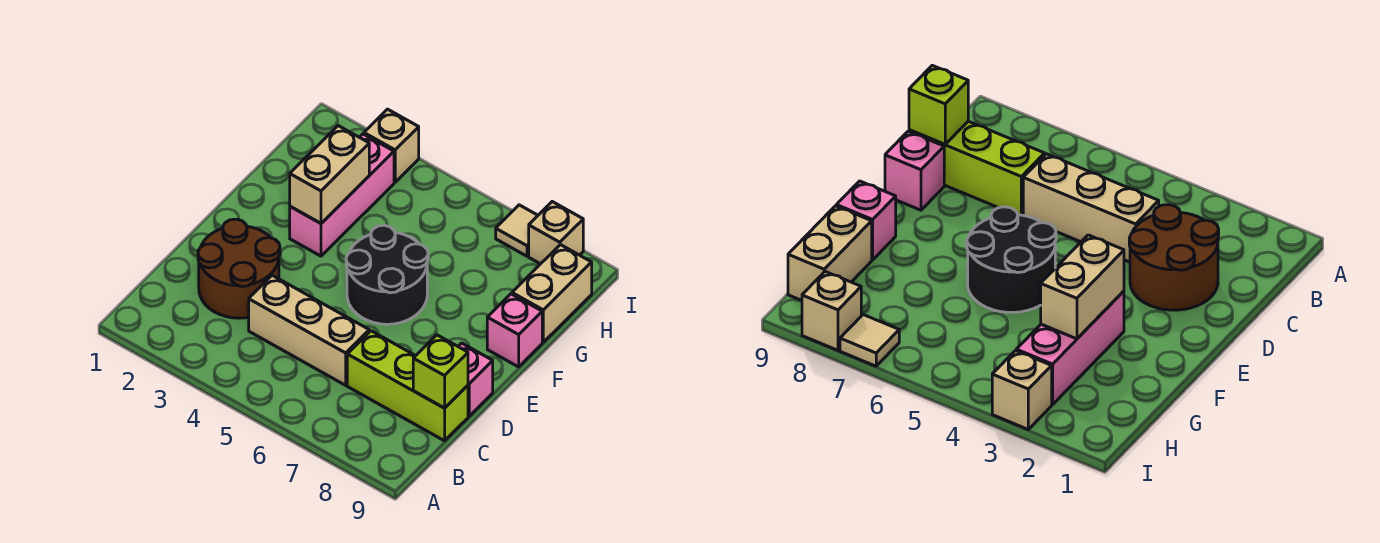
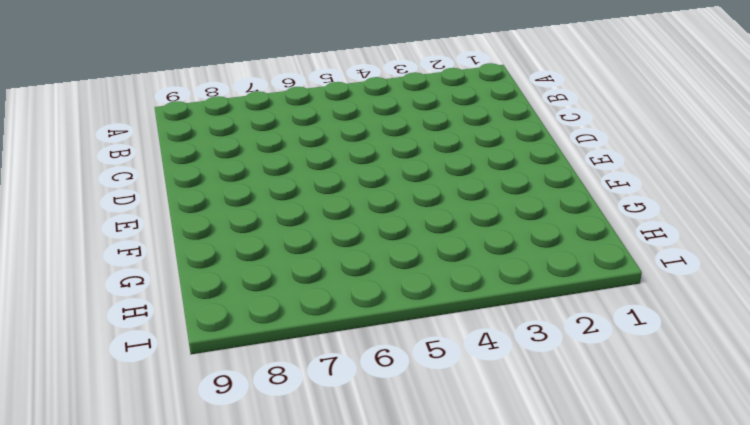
none -> brown round brick C2:D3 level 1
none -> tan brick C4:C6 level 1
none -> lime brick C7:C9 level 1

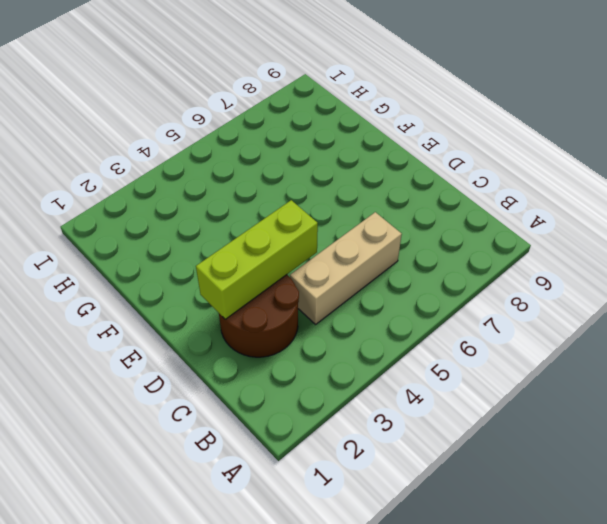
lime brick D2:D4 level 2 -> lime brick C7:C9 level 1
none -> pink brick D9 level 1
none -> black round brick E5:F6 level 1
none -> pink brick F3:H3 level 1

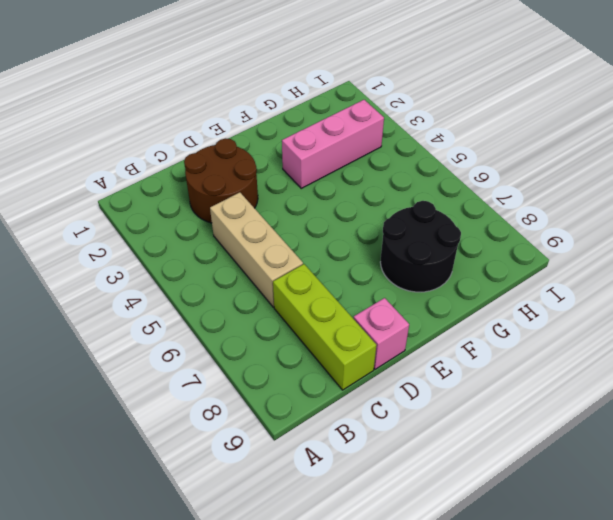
black round brick F7:G8 level 1 -> black round brick E5:F6 level 1
none -> pink brick F9 level 1
none -> tan brick G9:H9 level 1
none -> tan brick I3 level 1

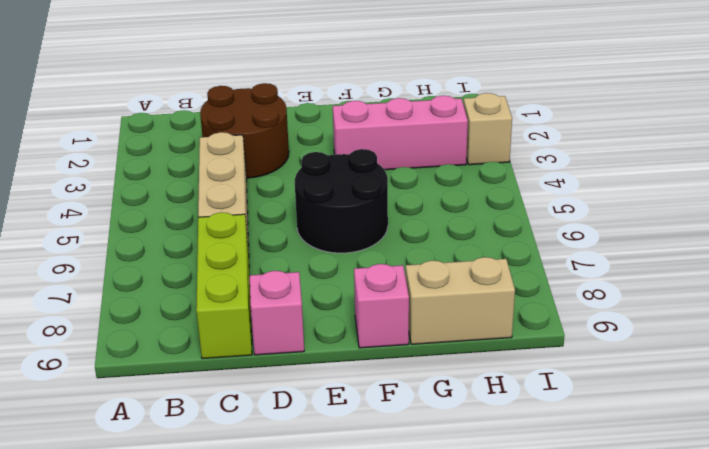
none -> tan tile I7 level 1
none -> tan brick I8 level 1
none -> lime brick C9 level 2

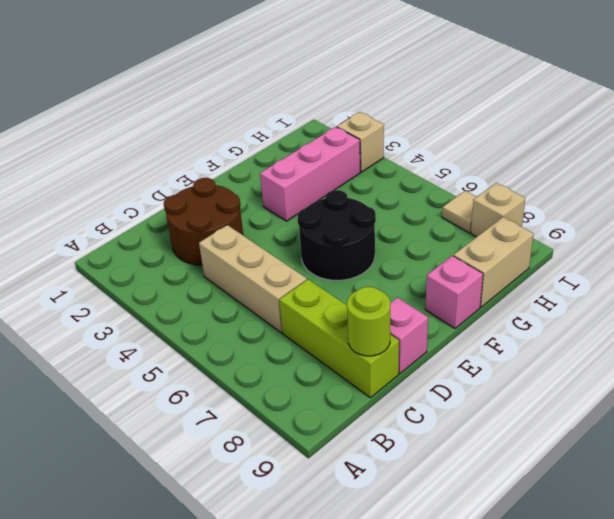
lime round brick C9 level 2 -> lime brick C9 level 2
none -> tan brick F3:G3 level 2

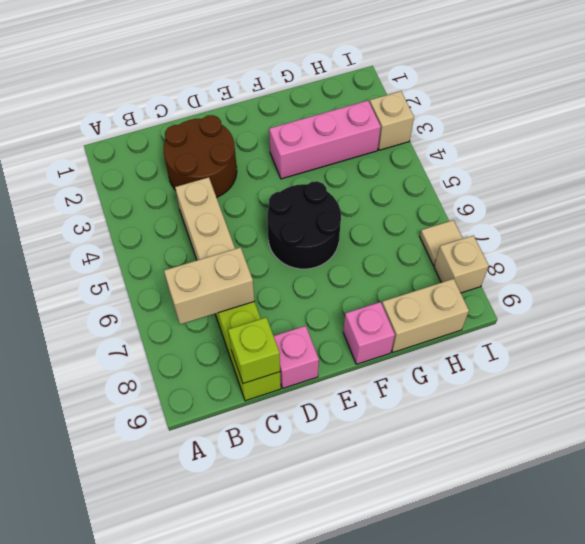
tan brick B7:C7 level 2 -> tan brick F3:G3 level 2

